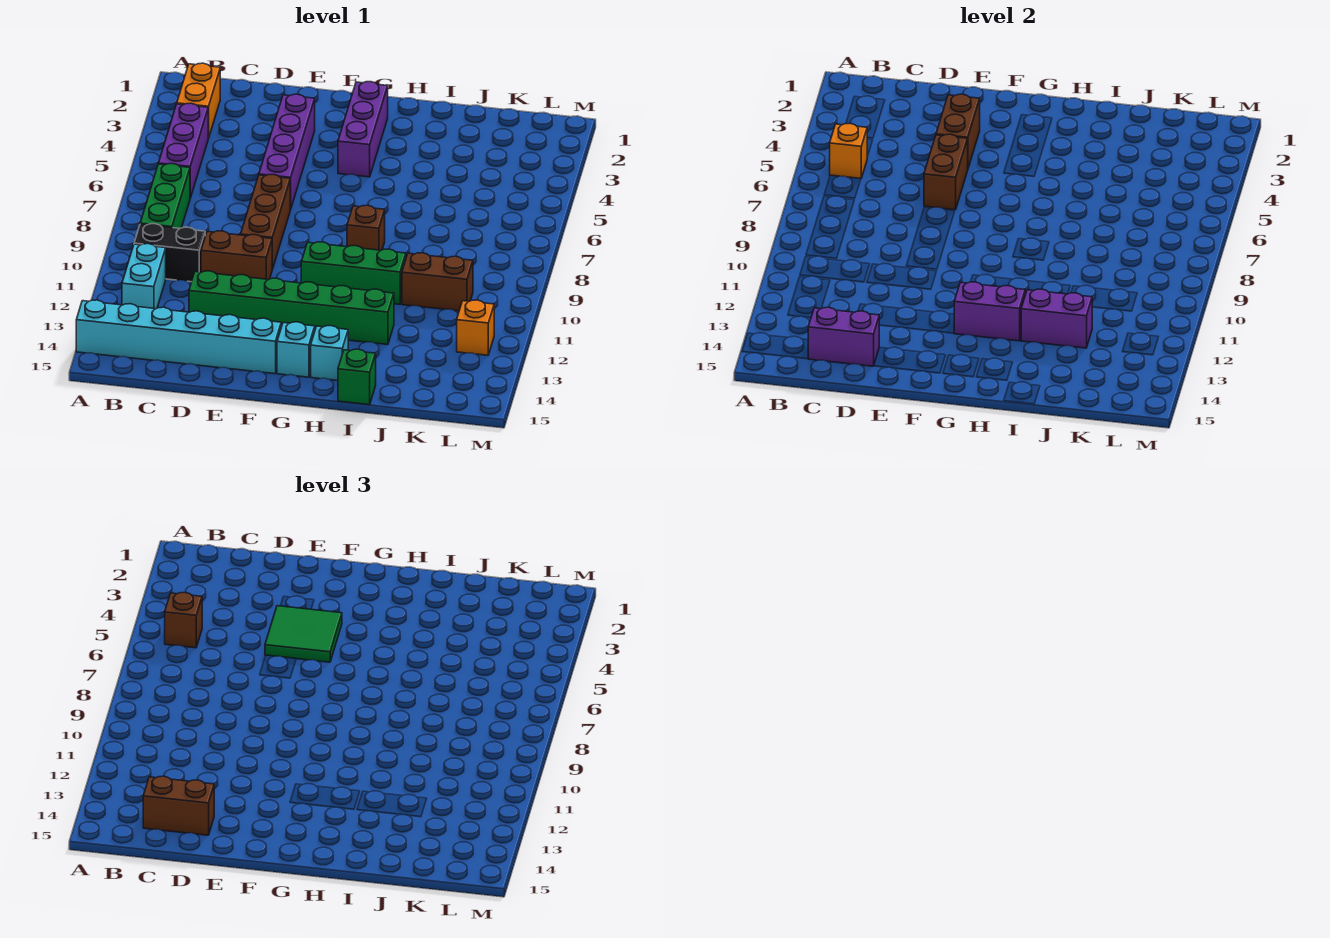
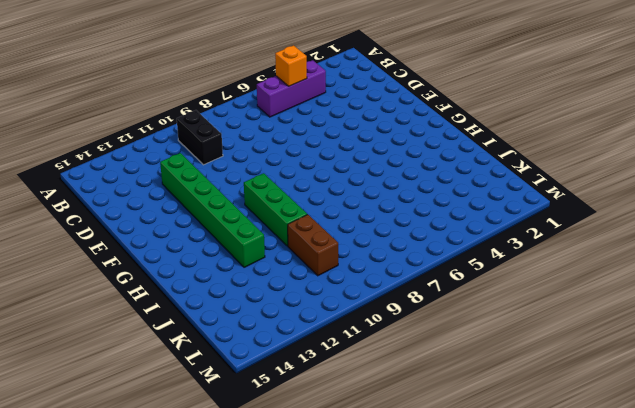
none -> cyan brick A14:F14 level 1
none -> orange brick B2:B3 level 1
none -> green brick B7:B9 level 1

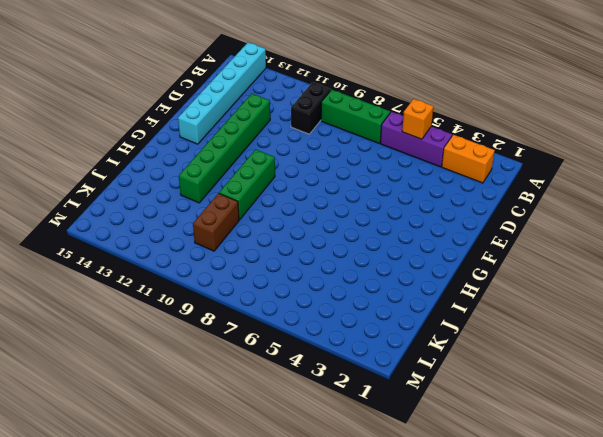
none -> cyan brick B11:B12 level 1
none -> brown brick D10:E10 level 1
none -> purple brick E3:E6 level 1

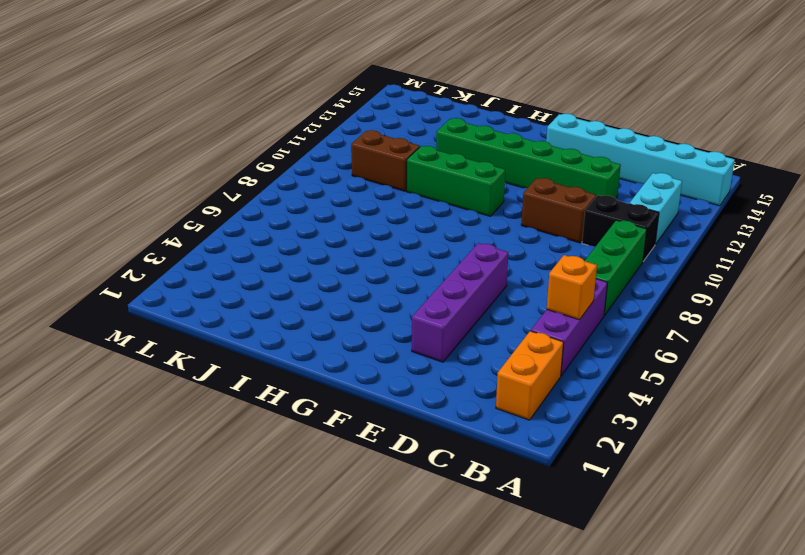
none -> brown brick E7:E9 level 1
none -> purple brick G2:G4 level 1
none -> cyan brick G14 level 1

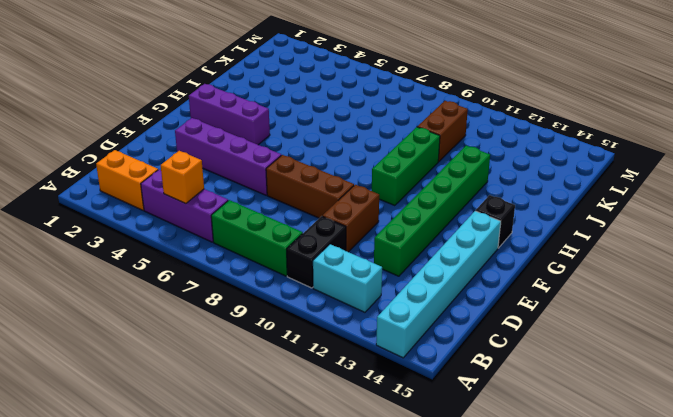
black brick G14 level 1 -> cyan brick G14 level 1
none -> brown brick H8 level 1
none -> cyan brick H14 level 1
none -> green brick I15 level 1

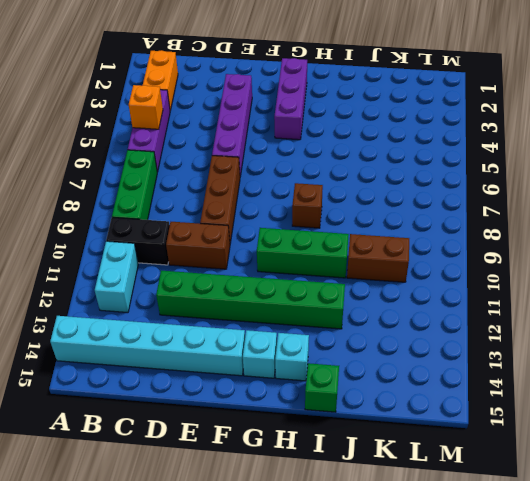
none -> orange brick L12 level 1
none -> purple brick C14:D14 level 2
none -> brown brick E3:E4 level 2

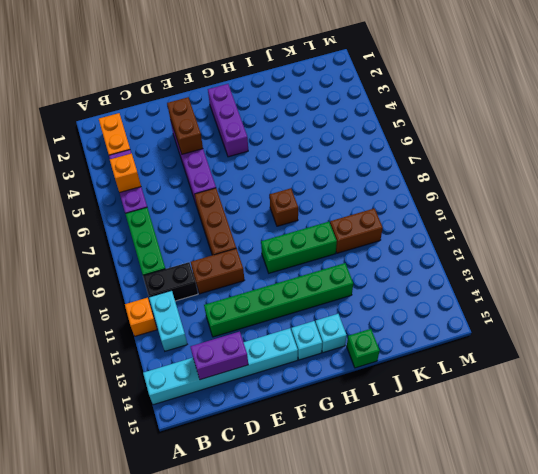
orange brick A11 level 1 -> orange brick L12 level 1
none -> brown brick E5:E6 level 2
none -> purple brick G12:H12 level 2
none -> purple brick I12:J12 level 2

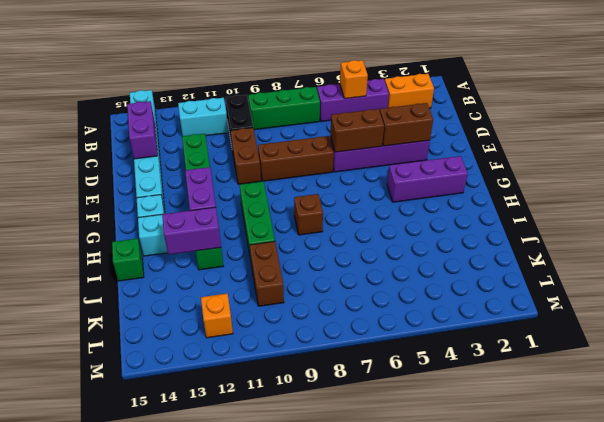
purple brick I12:I13 level 2 -> purple brick I12:J12 level 2
none -> brown brick B5 level 3
none -> brown brick C14:D14 level 3
none -> green tile E4:F5 level 3

